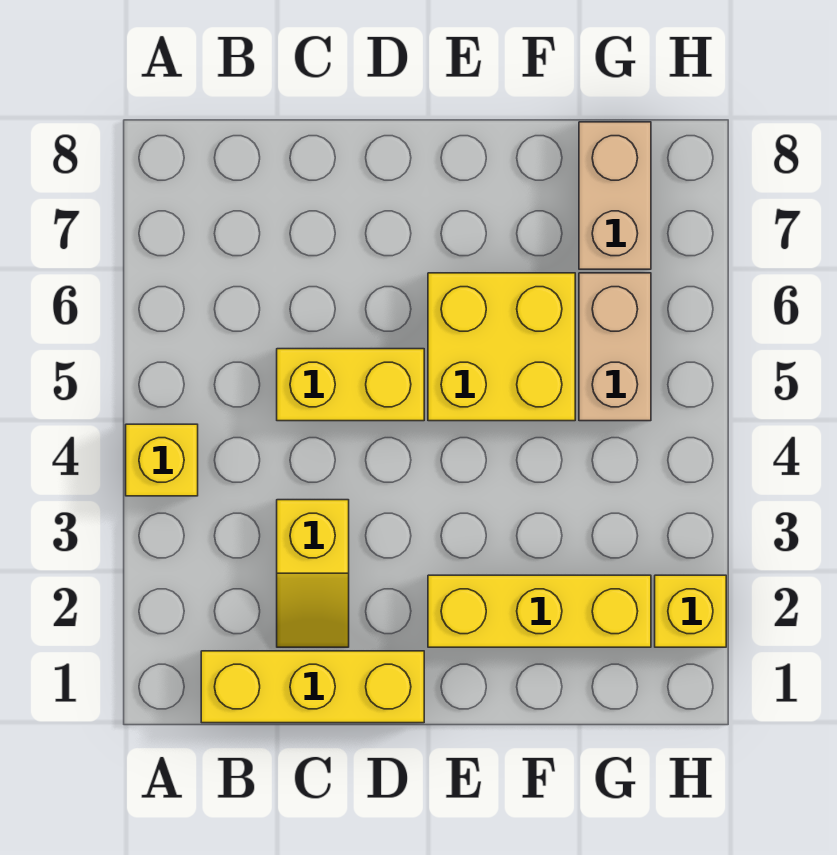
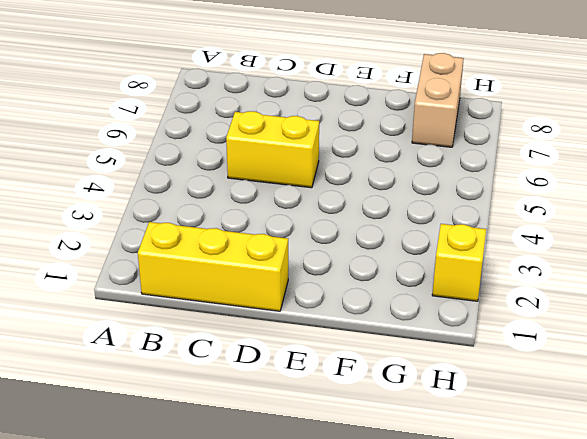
none -> yellow brick A4 level 1
none -> yellow slope C2:C3 level 1 top 3

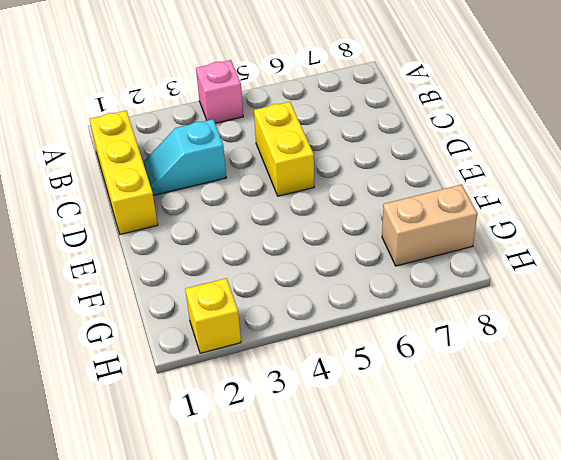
pink brick A4 level 1 -> yellow brick A4 level 1
cyan slope C2:C3 level 1 top 3 -> yellow slope C2:C3 level 1 top 3
none -> yellow brick E2:G2 level 1
none -> yellow brick E5:F6 level 1

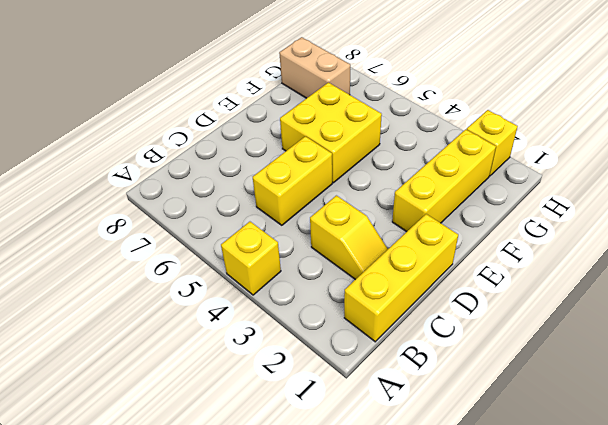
none -> tan brick G5:G6 level 1

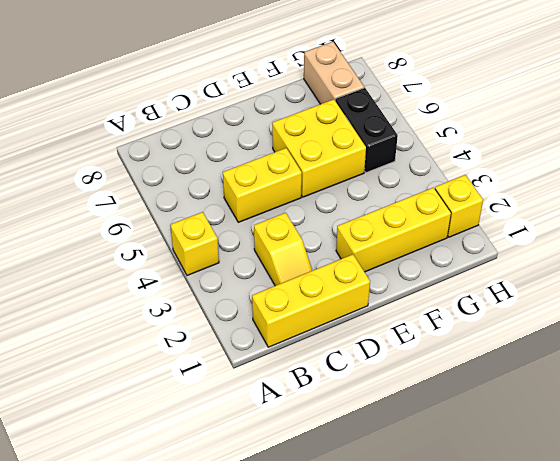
black brick G5:G6 level 1 -> tan brick G5:G6 level 1

